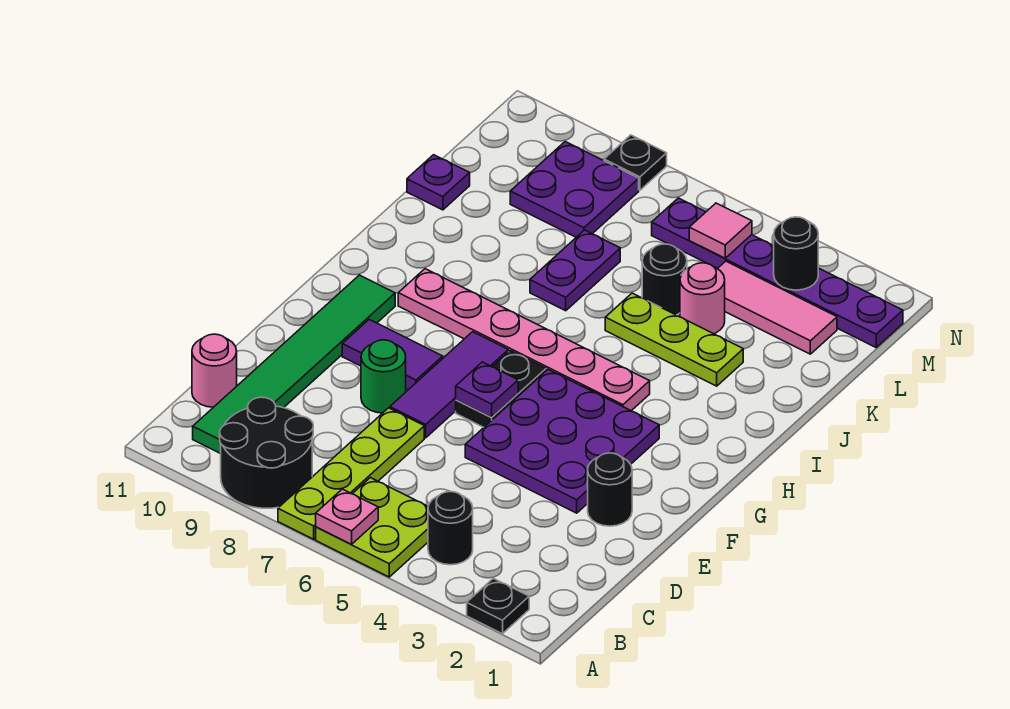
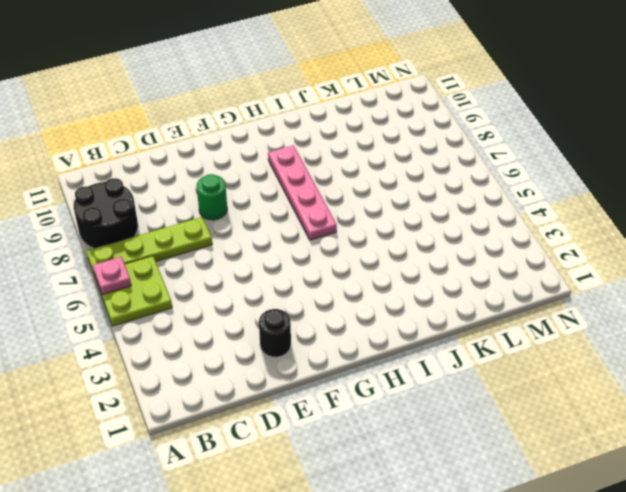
pink plate H6:H9 level 1 -> pink plate H4:H9 level 1
none -> black plate A2 level 1
none -> black round brick B4 level 1
none -> green tile B10:G10 level 1

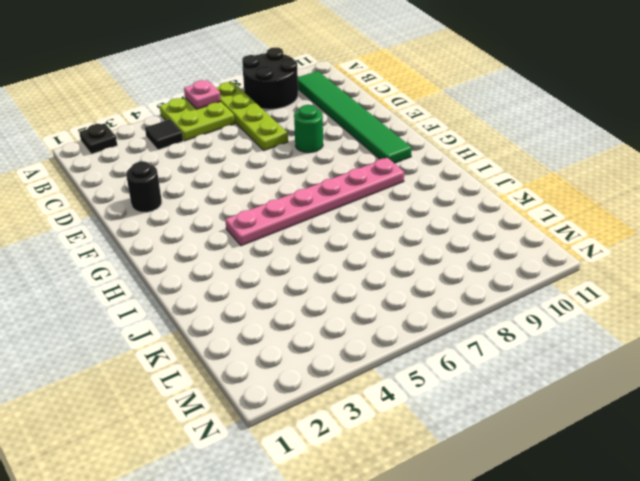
black tile B4 level 1 -> black round brick B4 level 1
none -> pink round brick C11 level 1
none -> purple plate E3:G5 level 1
none -> purple tile E7:G7 level 1

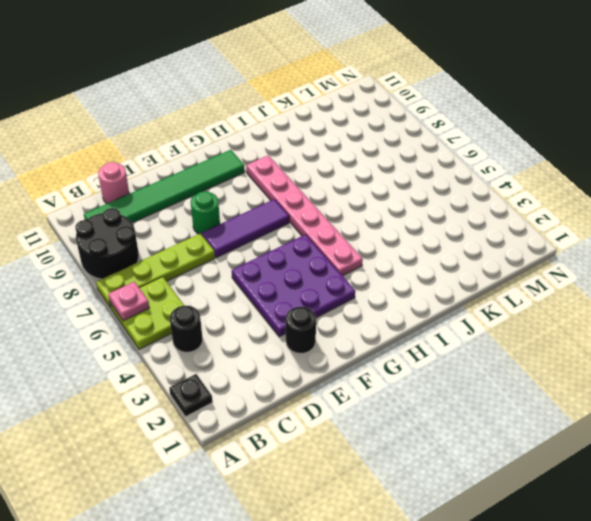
none -> black plate F6:G6 level 1
none -> purple tile F8:F9 level 1
none -> lime plate J3:J5 level 1

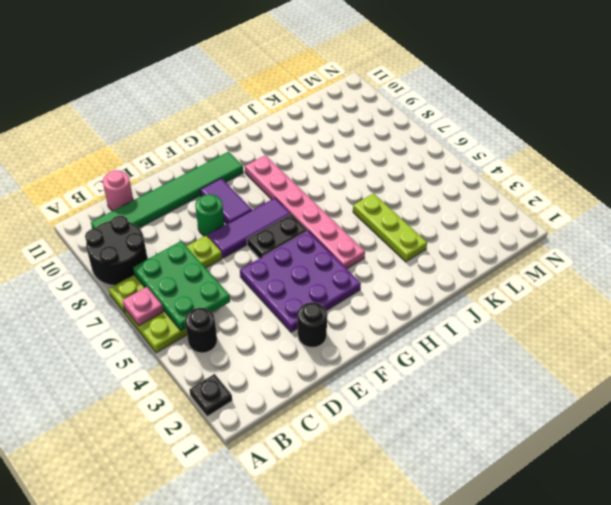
green plate B5:C7 level 2 -> none
none -> purple plate J7:K7 level 1
none -> pink round brick K4 level 1
none -> black round brick K5 level 1

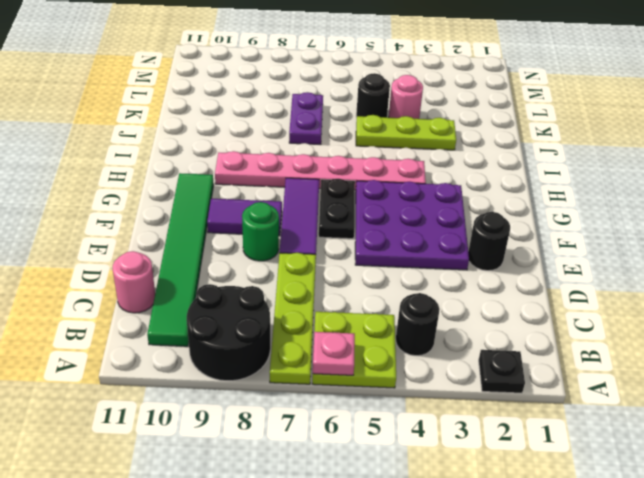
none -> purple plate K11 level 1
none -> pink tile L2:L4 level 1
none -> purple plate L8:M9 level 1

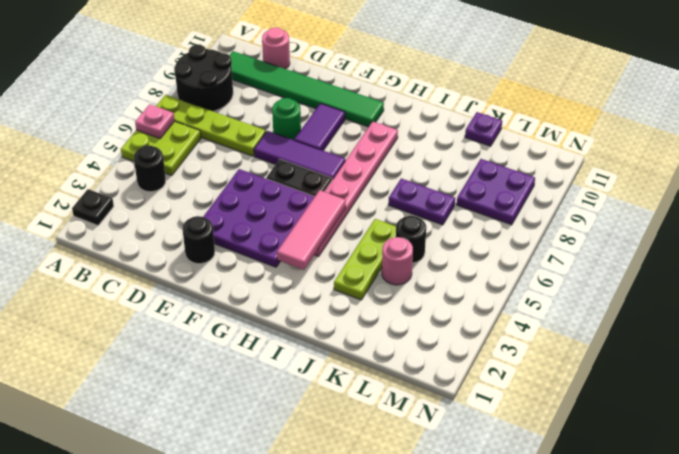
pink tile H3:H5 level 2 -> pink tile L2:L4 level 1
none -> purple plate M1:M6 level 1
none -> black plate N8 level 1
none -> purple plate F6 level 2

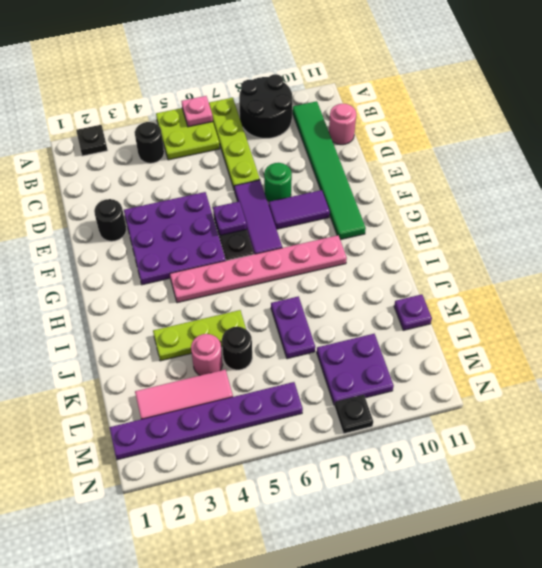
none -> black round brick M3 level 2
none -> pink tile M5 level 2

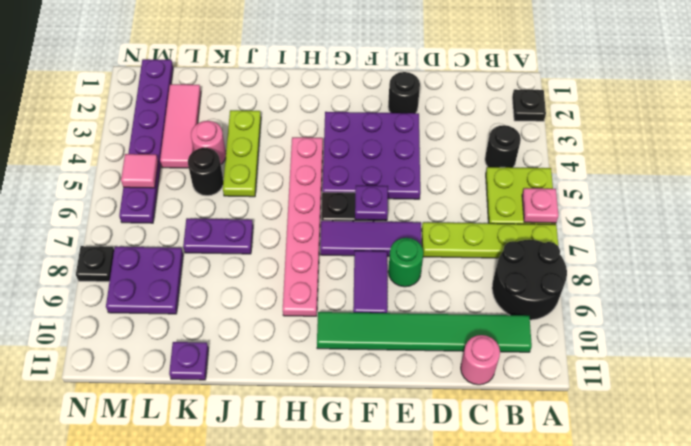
none -> black round brick M3 level 2

